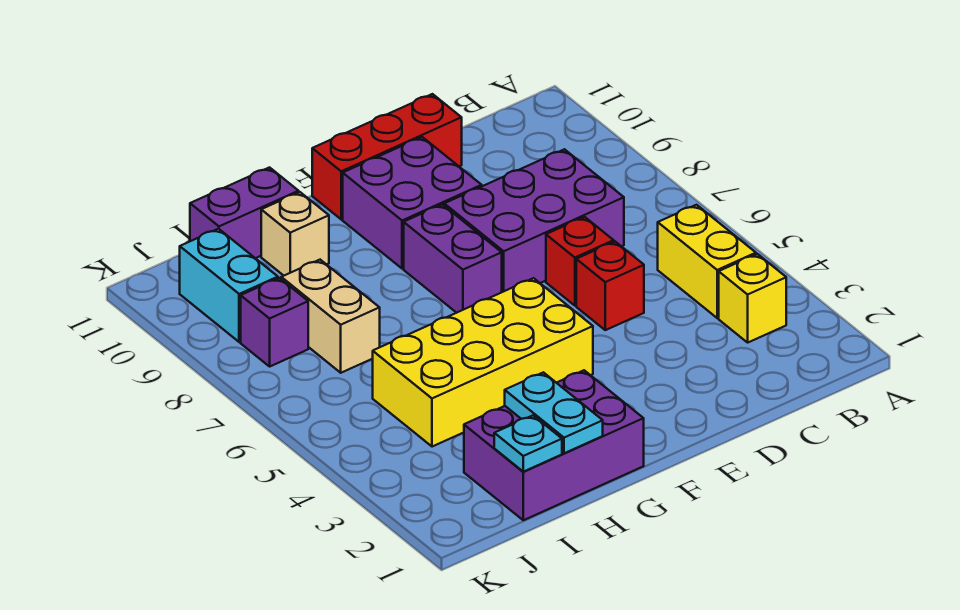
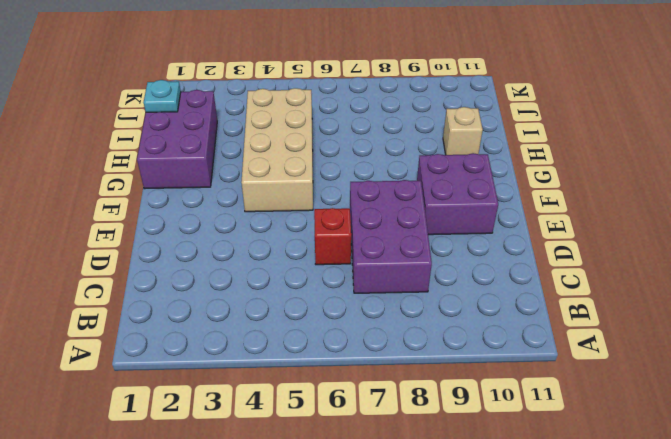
tan brick F4:I5 level 1 -> yellow brick F4:I5 level 1
none -> yellow brick B3 level 1
none -> yellow brick B4:B5 level 1
none -> red brick D5 level 1

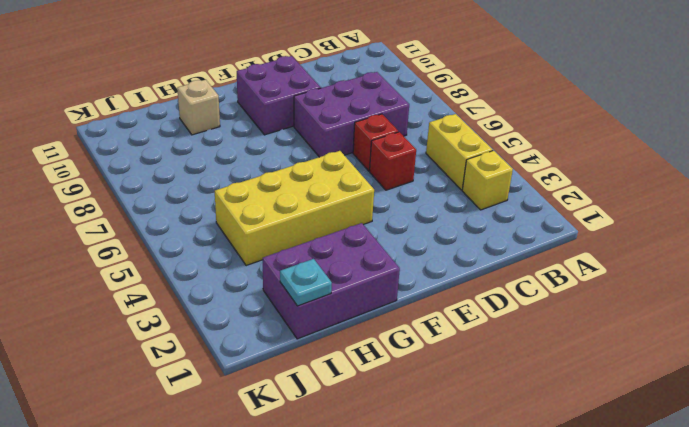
none -> red brick D11:F11 level 1
none -> purple brick F7:F8 level 1
none -> purple brick H11:I11 level 1

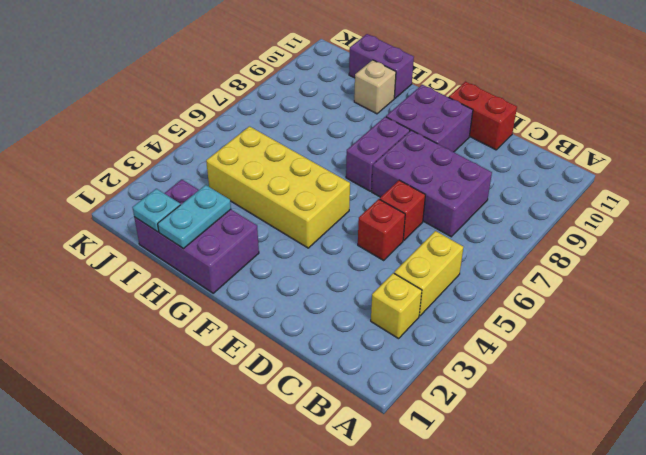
red brick D11:E11 level 1 -> red brick D11:F11 level 1
none -> tan brick I7:I8 level 1
none -> purple brick J8 level 1
none -> cyan brick J9:J10 level 1

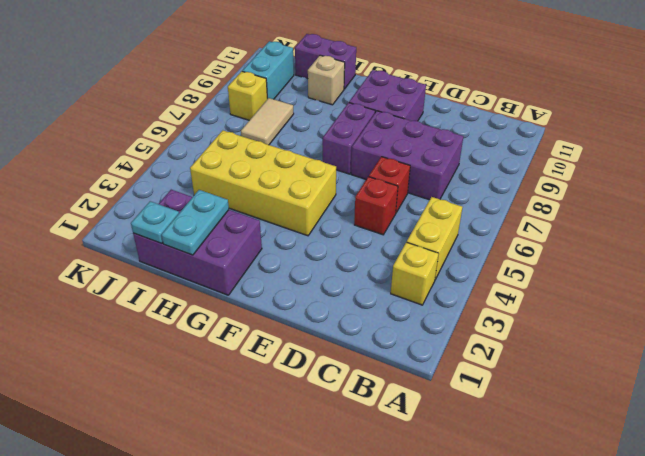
tan tile I7:I8 level 1 -> tan brick I7:I8 level 1
yellow brick J8 level 1 -> purple brick J8 level 1
none -> red brick D11:F11 level 1

